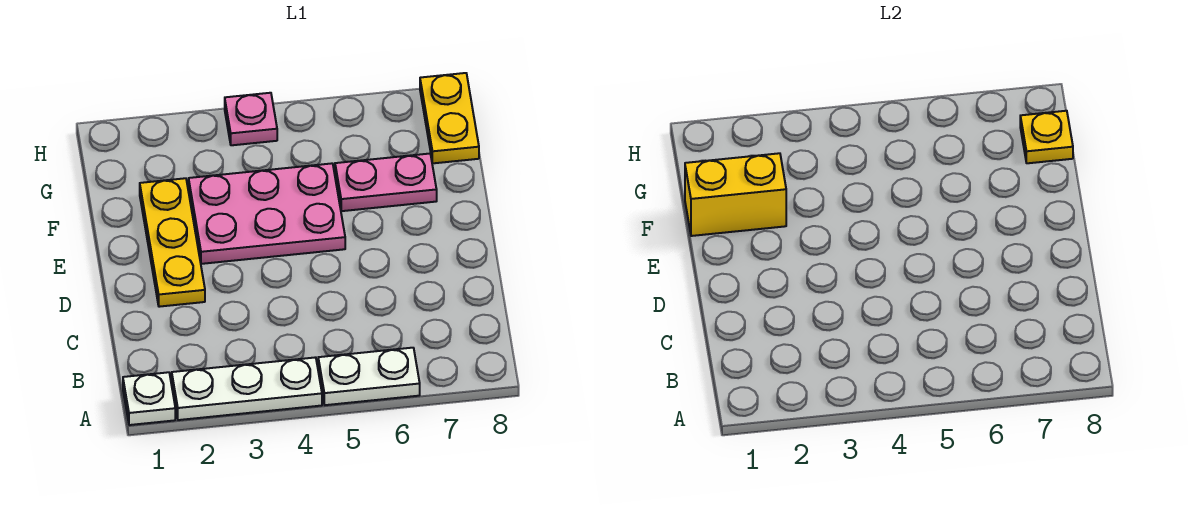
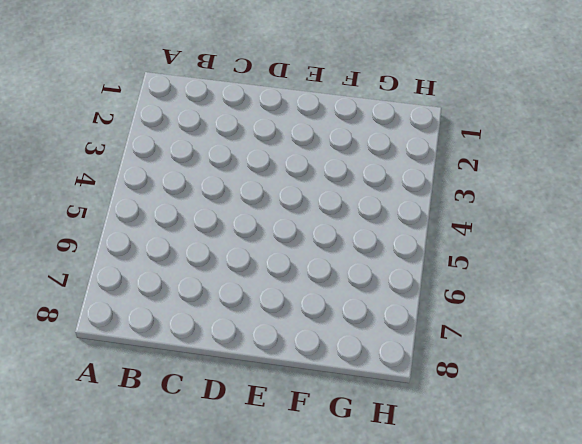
none -> white plate A1 level 1
none -> white plate A2:A4 level 1

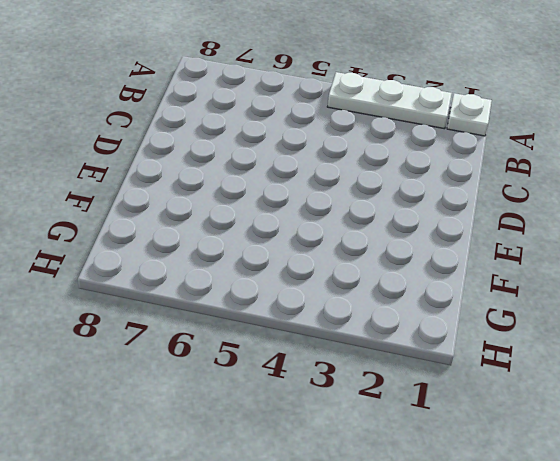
none -> white plate A5:A6 level 1
none -> yellow plate D2:F2 level 1

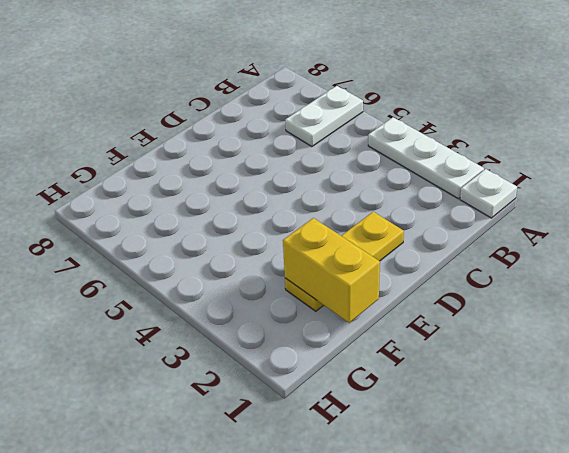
white plate A6:B6 level 1 -> white plate A5:A6 level 1
none -> pink plate E3:F5 level 1
none -> pink plate F6:F7 level 1

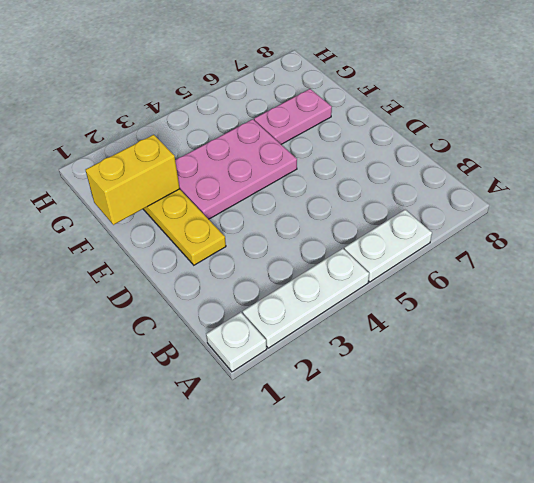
none -> yellow plate G8:H8 level 1
none -> pink plate H4 level 1

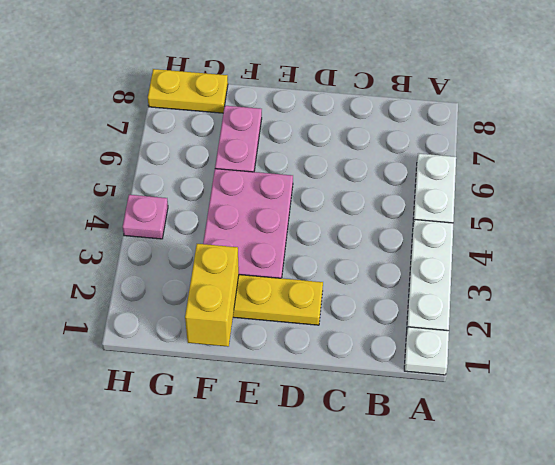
none -> yellow plate G8 level 2

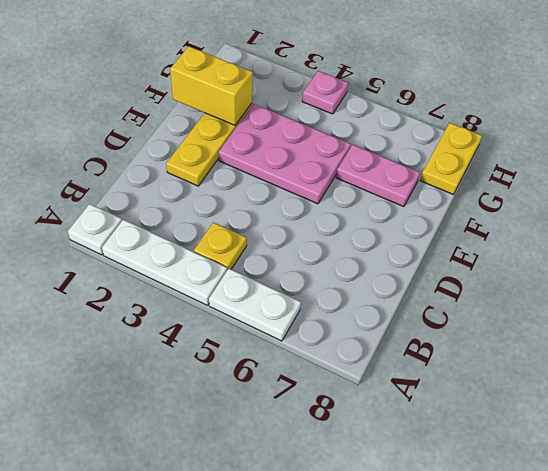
yellow plate B4 level 1 -> yellow plate G8 level 2

